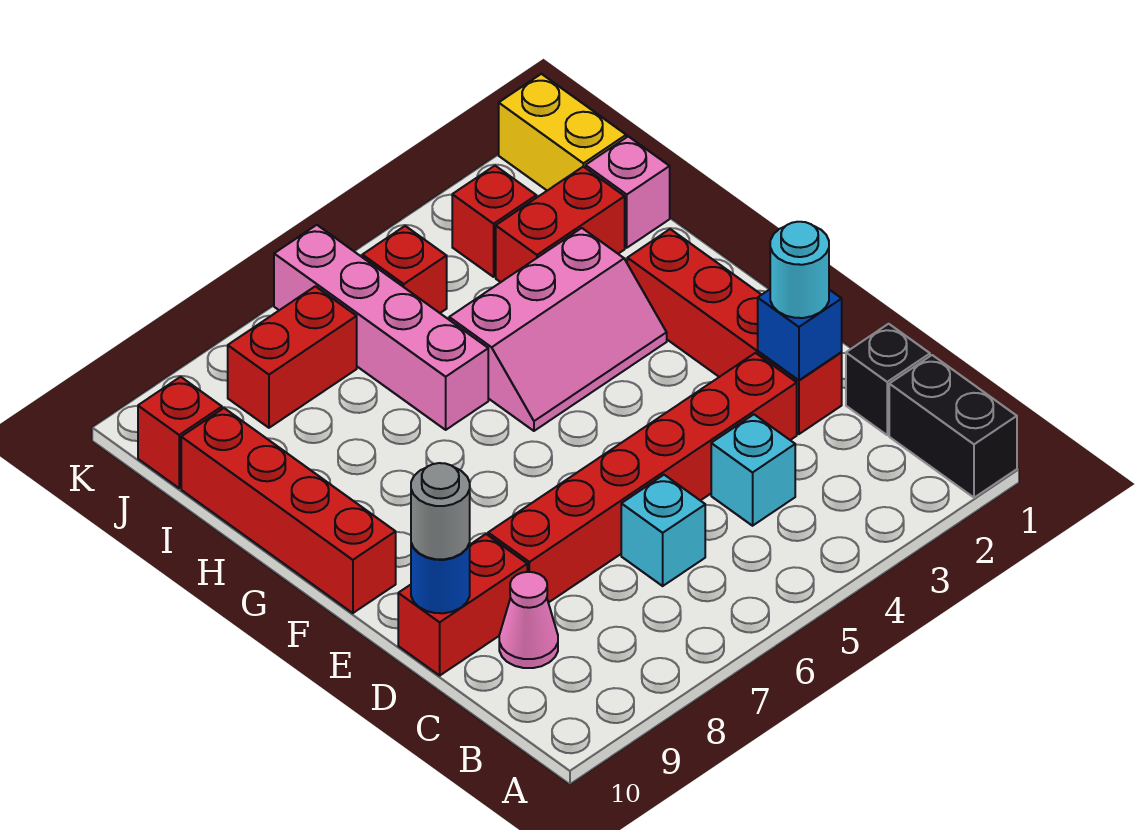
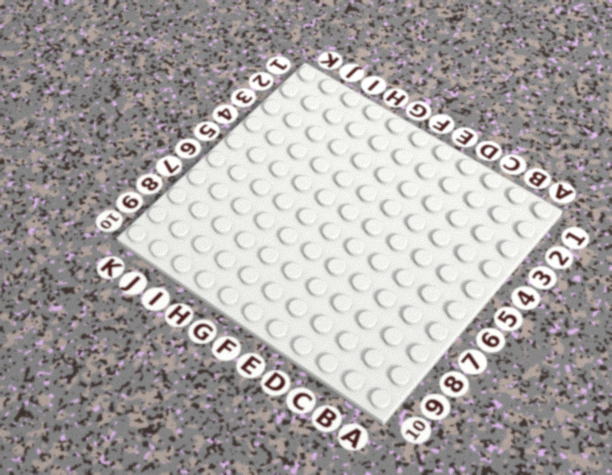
none -> black brick A1:B1 level 1
none -> black brick C1 level 1
none -> cyan brick C4 level 1

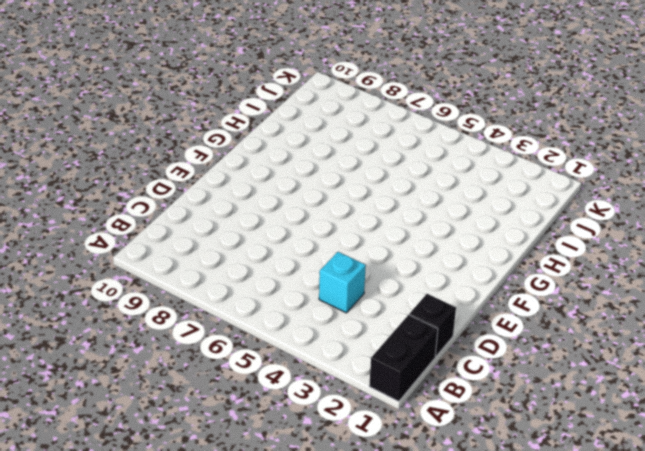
none -> cyan brick C6 level 1
none -> pink cone C9 level 1
none -> red brick D2:G2 level 1

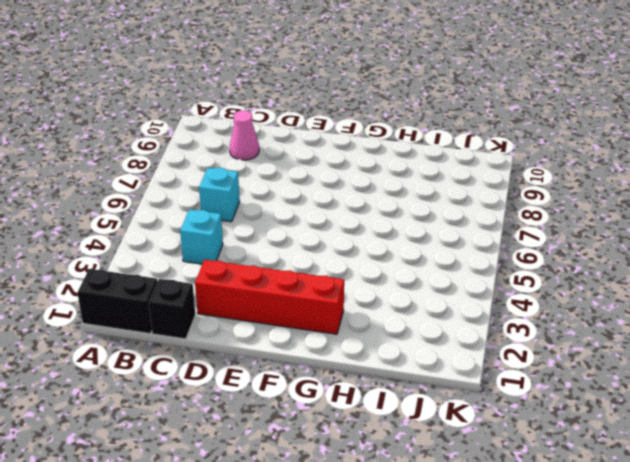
none -> red brick D3:D8 level 1
none -> red brick D9:D10 level 1
none -> red brick F10:I10 level 1

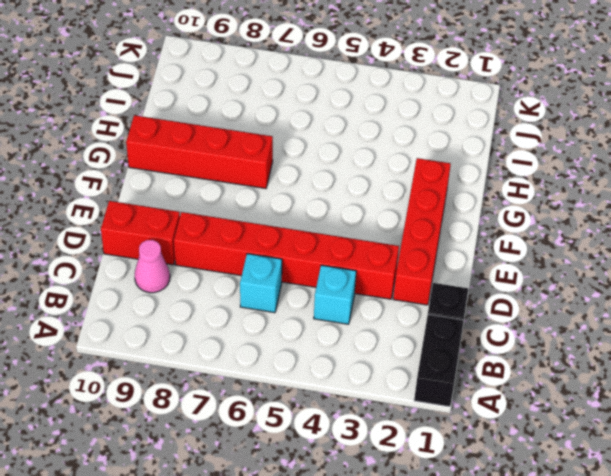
red brick G7:G10 level 1 -> red brick F10:I10 level 1
none -> pink slope G3:H5 level 1 top H
none -> pink brick H6:K6 level 1
none -> pink brick I1 level 1

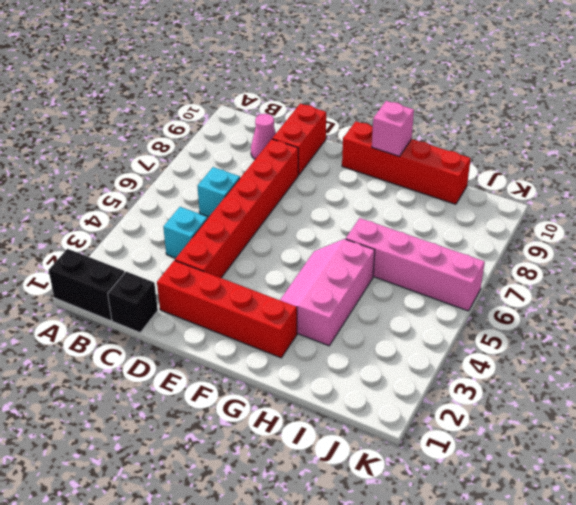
pink brick G10 level 2 -> pink brick I1 level 1
none -> red brick I2:I3 level 1
none -> yellow brick J1:K1 level 1
none -> red brick J3 level 1

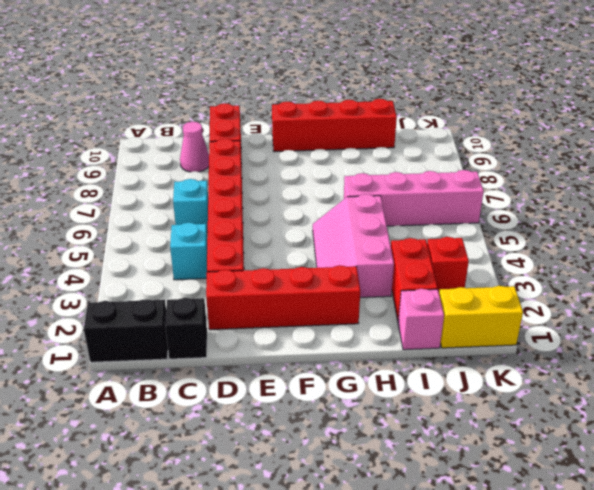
none -> red brick J5 level 1
none -> red brick J7:J8 level 1
none -> red brick J10 level 1

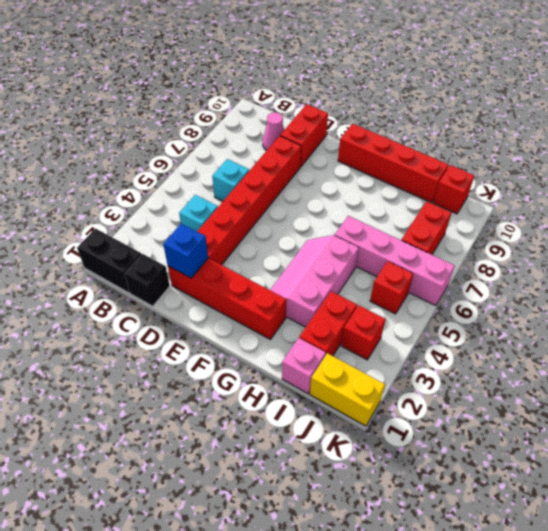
none -> blue round brick D10 level 2
none -> cyan round brick D2 level 3
none -> grey round brick D10 level 3

